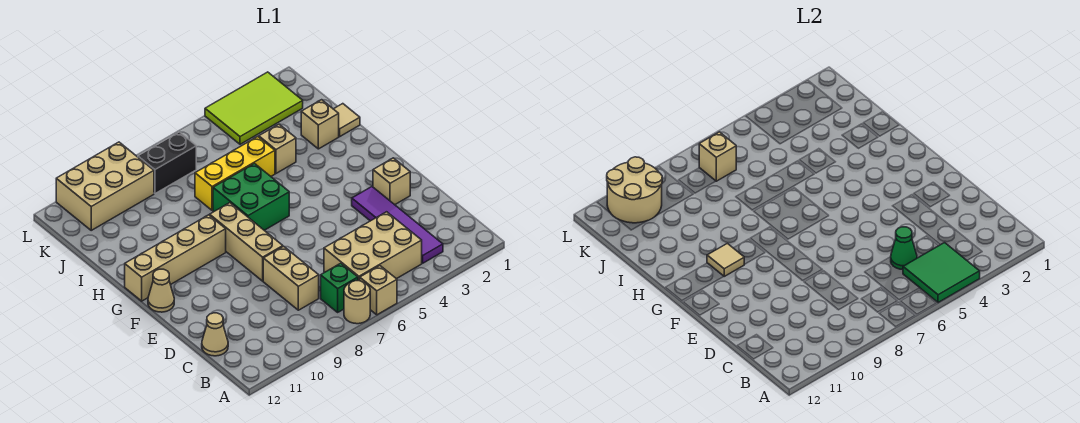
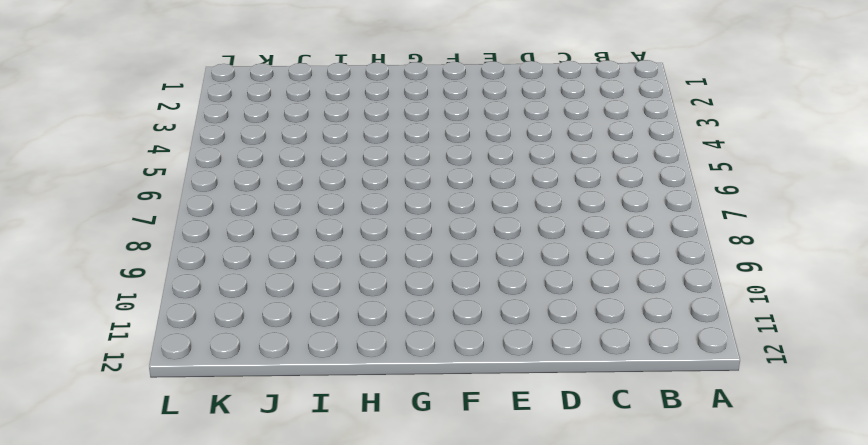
none -> tan brick A6 level 1
none -> tan round brick A7 level 1
none -> purple tile B3:E3 level 1

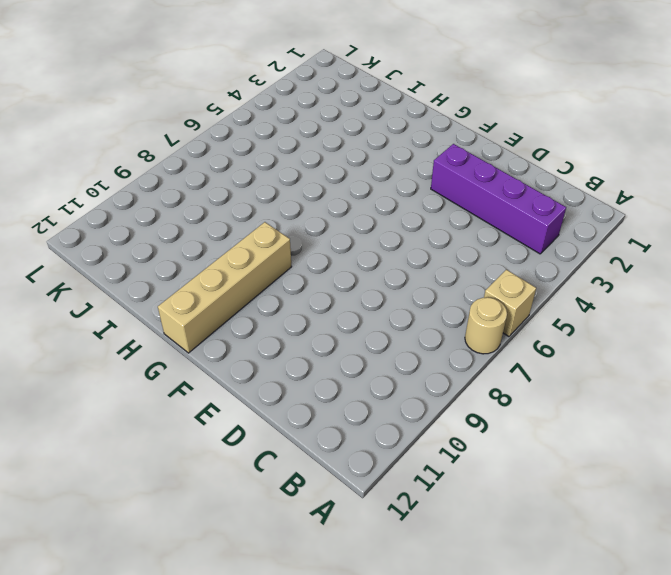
purple brick B3:E3 level 1 -> purple tile B3:E3 level 1
none -> tan brick B4:C6 level 1
none -> green brick B7 level 1
none -> tan brick C8:D8 level 1

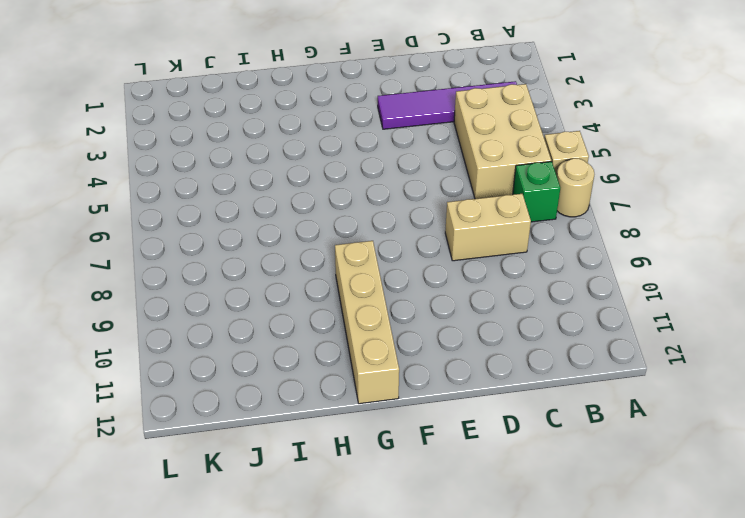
none -> tan cone C12 level 1
none -> tan brick E2 level 1
none -> tan brick E8:G8 level 1

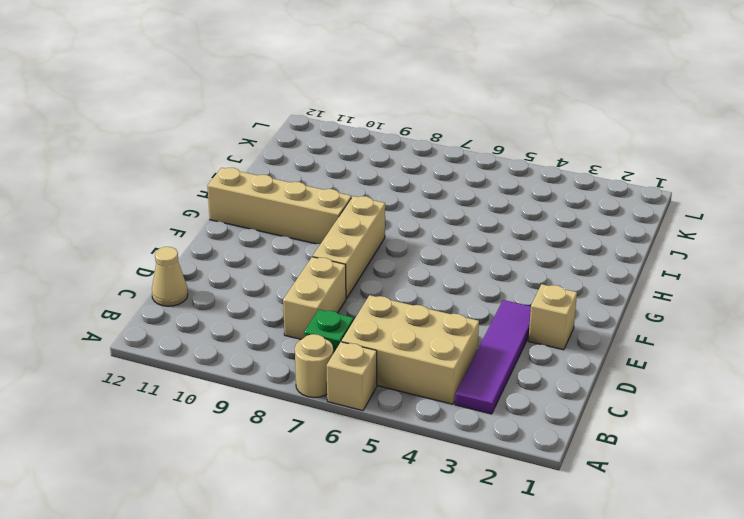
none -> tan cone F12 level 1
none -> green brick G6:H7 level 1
none -> tan tile I1 level 1

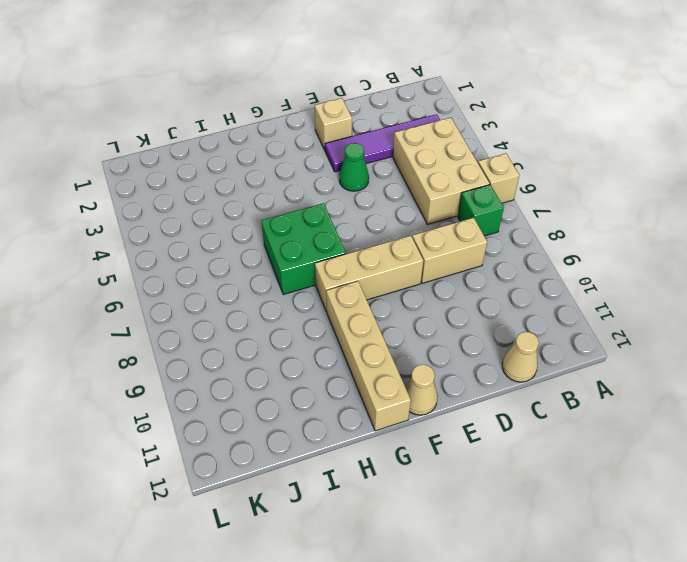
green cone E4 level 1 -> green cone C5 level 2
none -> tan round brick A7 level 1
none -> tan tile I1 level 1
none -> tan brick I2 level 1

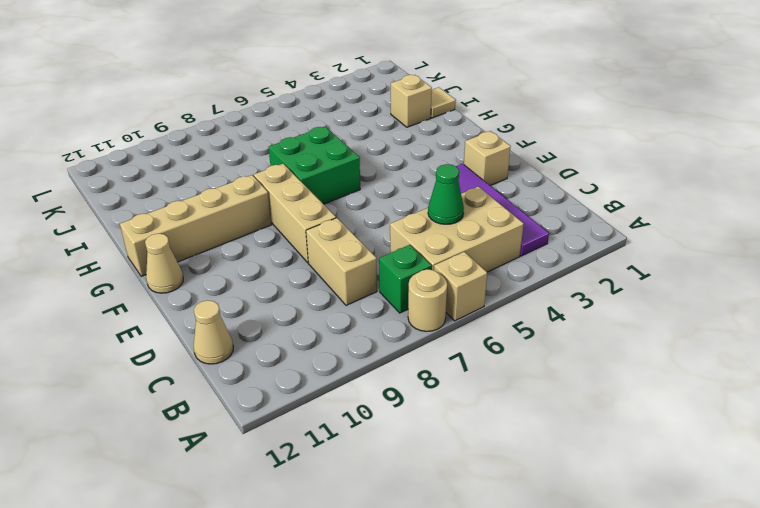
none -> tan brick I4 level 1
none -> yellow brick I5:I7 level 1
none -> lime tile K2:L4 level 1

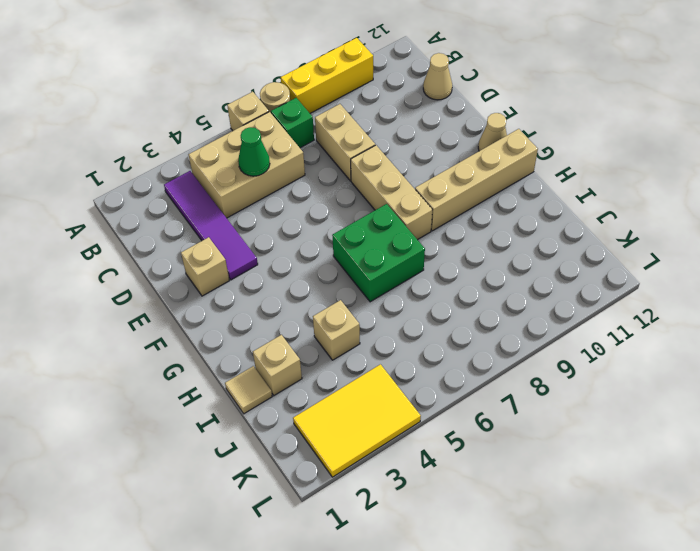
yellow brick A8:A10 level 1 -> yellow brick I5:I7 level 1
yellow tile K2:L4 level 1 -> lime tile K2:L4 level 1
none -> black brick K7:K8 level 1
none -> tan brick K9:L11 level 1
none -> green tile A4:B5 level 2

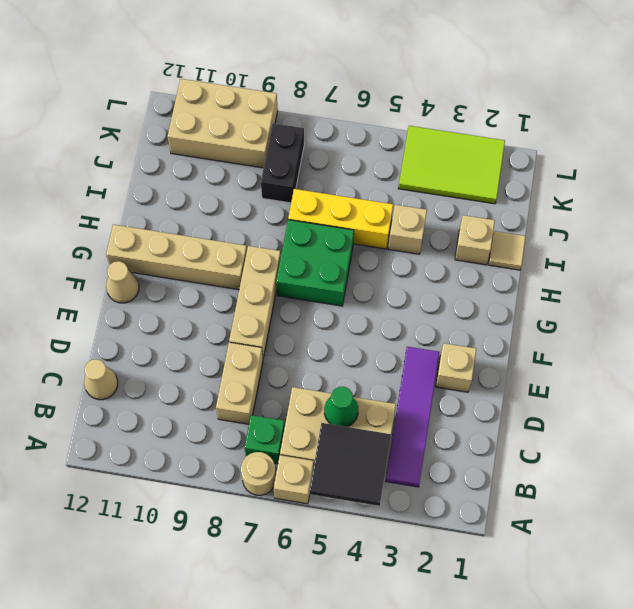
black tile A4:B5 level 2 -> green tile A4:B5 level 2
black brick J8:K8 level 1 -> black brick K7:K8 level 1
none -> tan tile G10 level 2
none -> tan brick K7 level 2
none -> tan round brick K10:L11 level 2

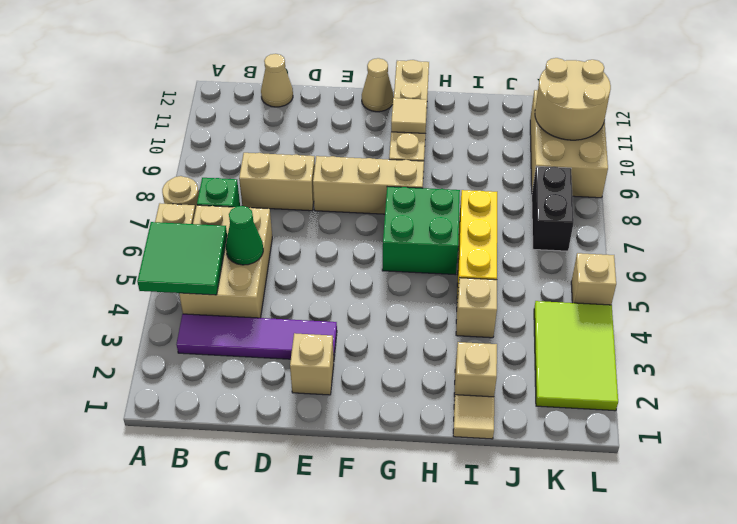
tan brick L5 level 1 -> tan brick K7 level 2

